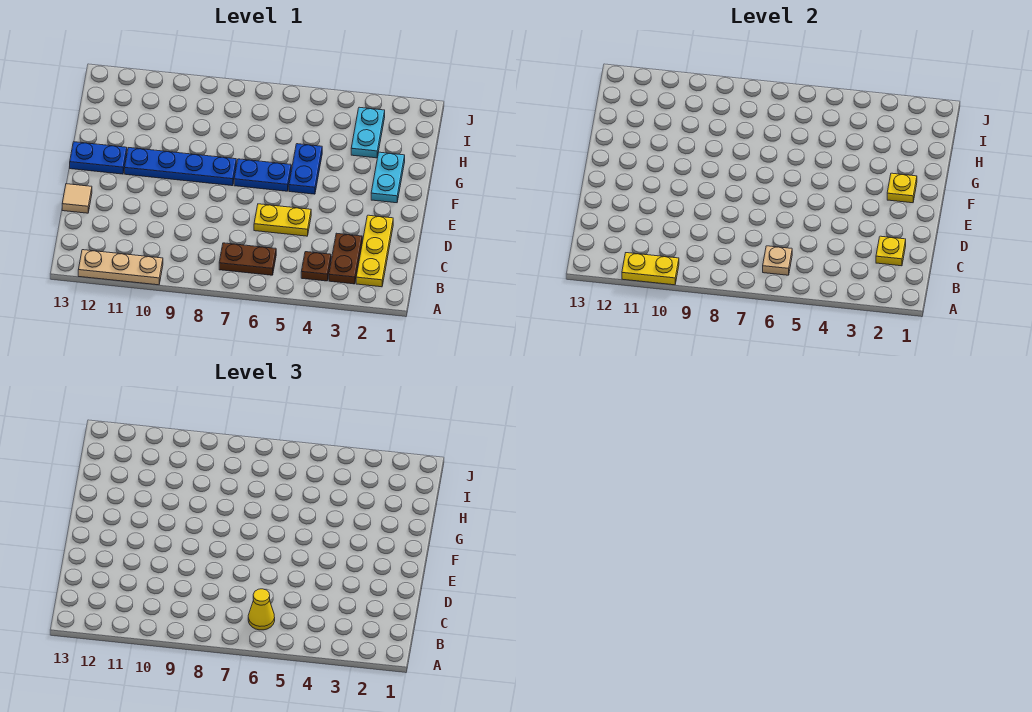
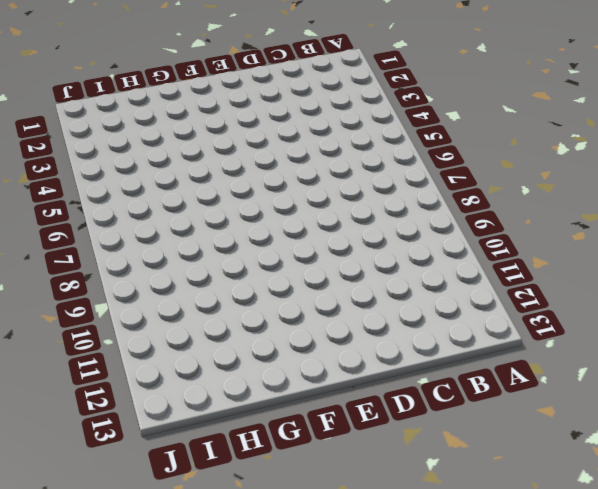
none -> tan plate A10:A12 level 1
none -> yellow plate B2:D2 level 1
none -> brown plate B3:C3 level 1

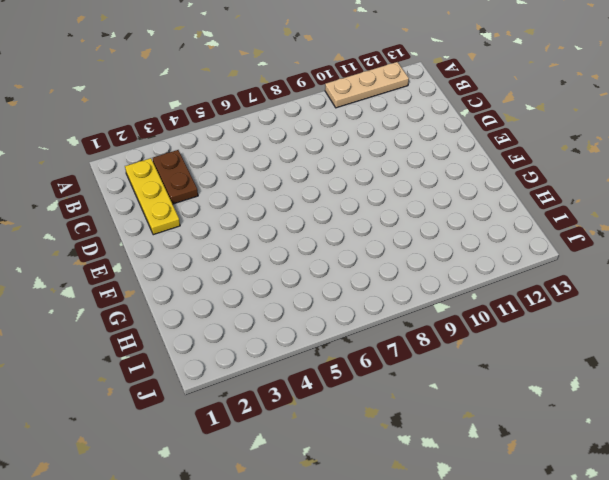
none -> brown plate B4 level 1
none -> brown plate B6:B7 level 1
none -> yellow plate D5:D6 level 1

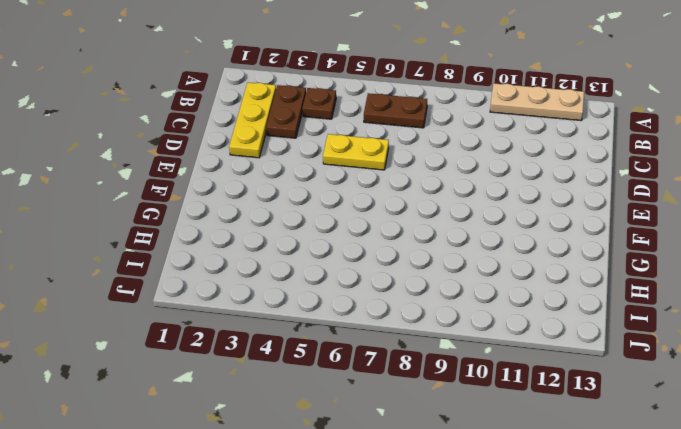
none -> tan tile D13 level 1
none -> cyan plate F2:G2 level 1
none -> blue plate F5:G5 level 1

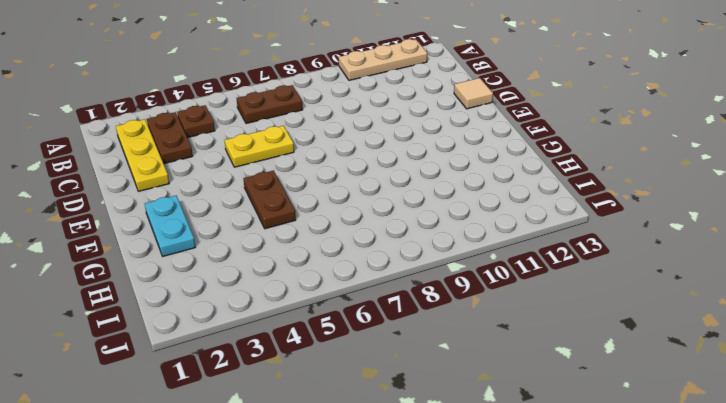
brown plate F5:G5 level 1 -> blue plate F5:G5 level 1
none -> blue plate F6:F7 level 1
none -> blue plate F8:F11 level 1
none -> blue plate F12:F13 level 1

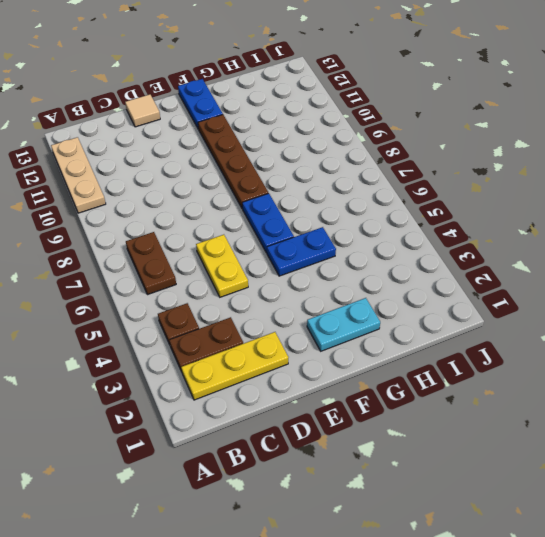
brown plate F8:F11 level 1 -> blue plate F8:F11 level 1
none -> cyan plate H3:I3 level 1
none -> yellow plate A10:A11 level 2
none -> tan plate B6 level 2

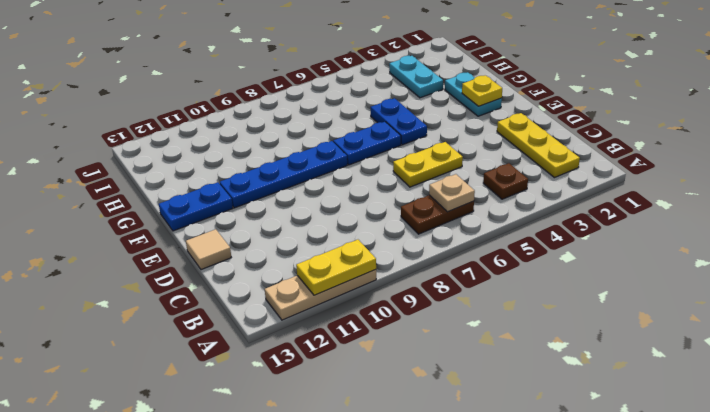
none -> brown plate B3:C3 level 1
none -> yellow plate C2 level 2
none -> yellow cone B6 level 3

